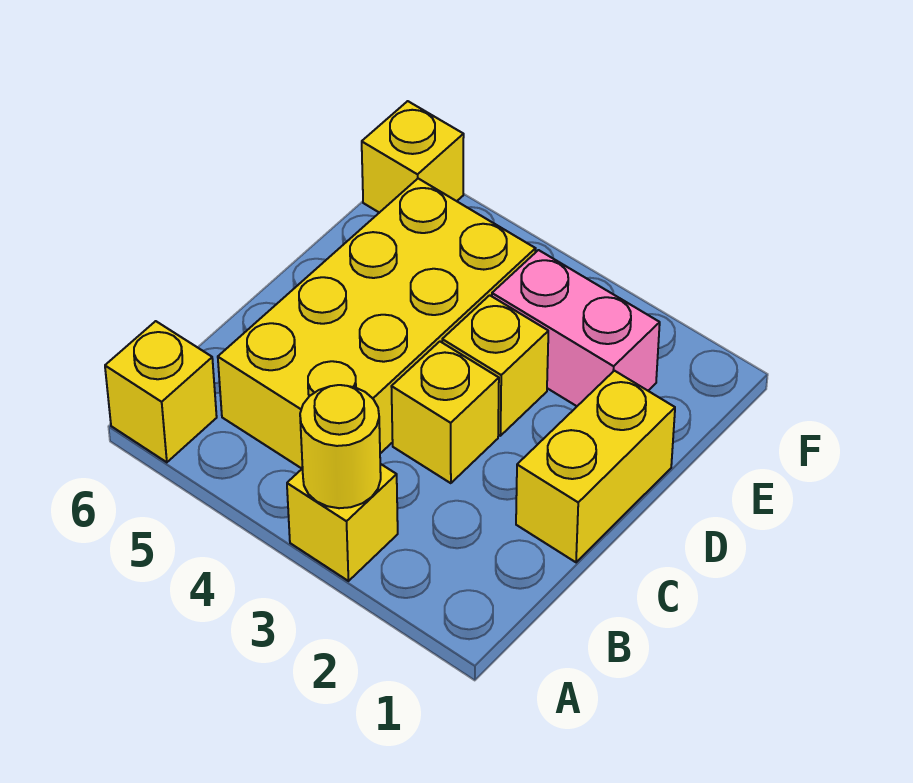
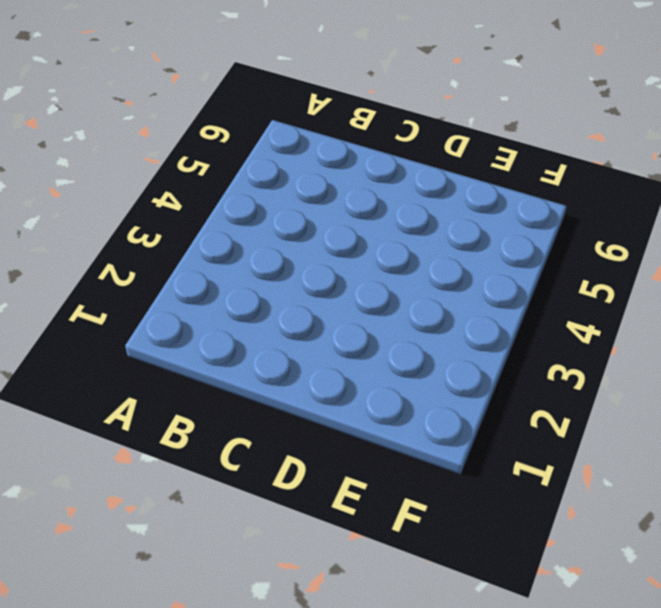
none -> yellow brick A3 level 1
none -> yellow brick A6 level 1

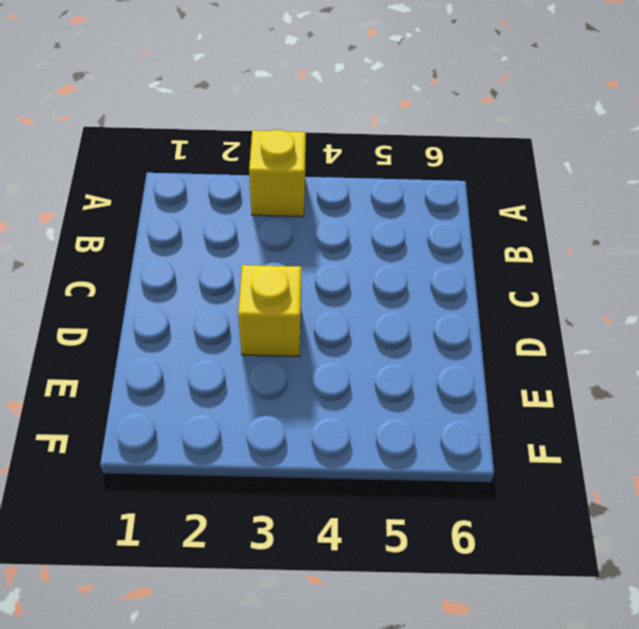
none -> yellow brick A6 level 1
none -> yellow brick B4:E5 level 1

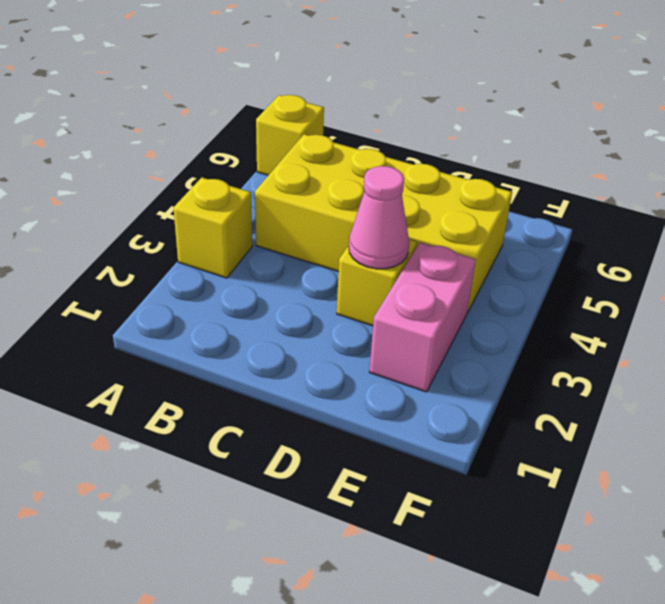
pink cone D3 level 2 -> none
none -> yellow brick C1:D1 level 1
none -> yellow brick C3 level 1

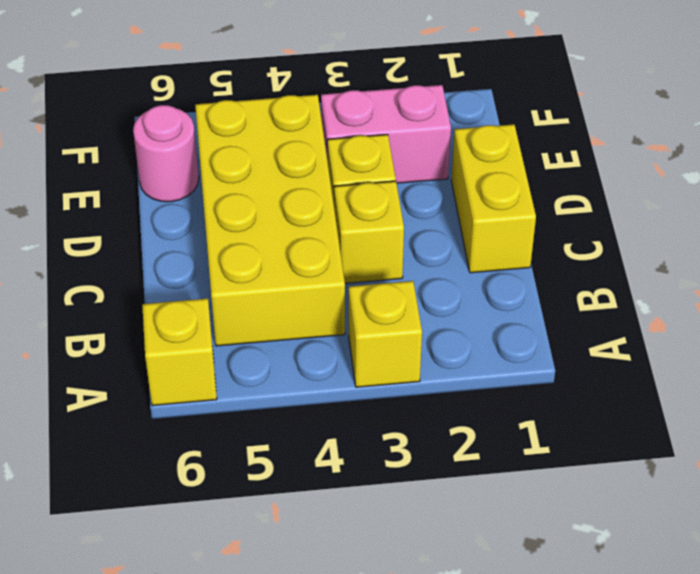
pink round brick E6 level 1 -> none
none -> yellow brick F6 level 1
none -> yellow round brick A3 level 2

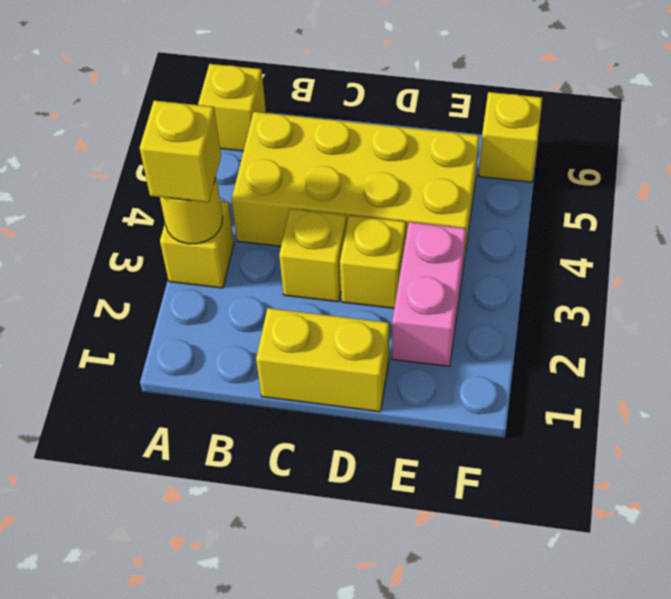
yellow brick A3 level 3 -> none

